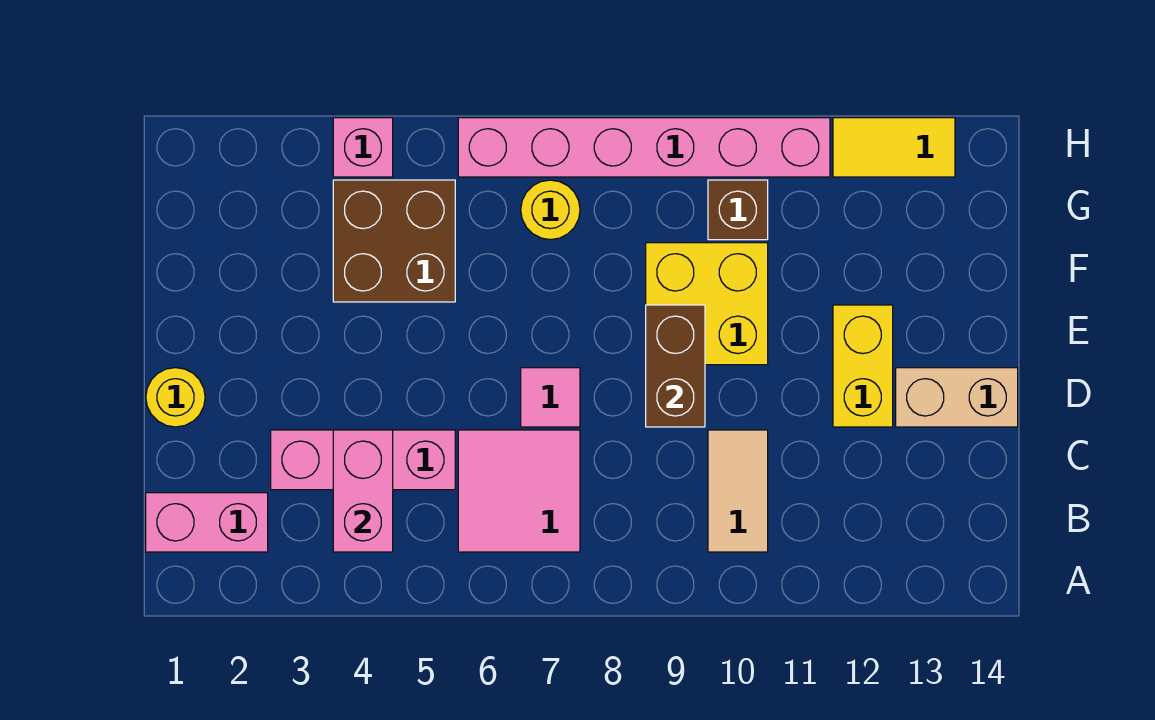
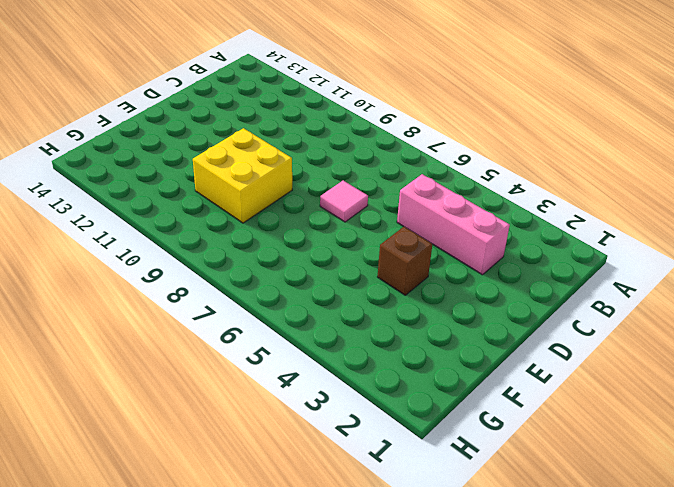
brown brick E4 level 1 -> brown brick G10 level 1
none -> pink brick B1:B2 level 1
none -> pink tile B6:C7 level 1
none -> tan tile B10:C10 level 1

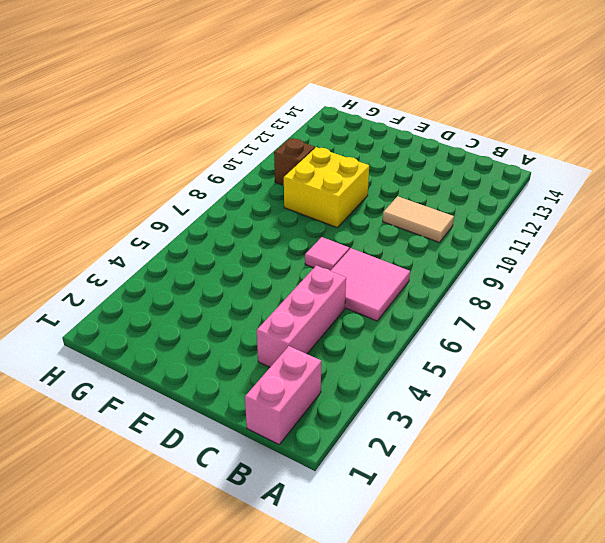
none -> yellow round brick D1 level 1
none -> yellow brick D12:E12 level 1
none -> tan brick D13:D14 level 1

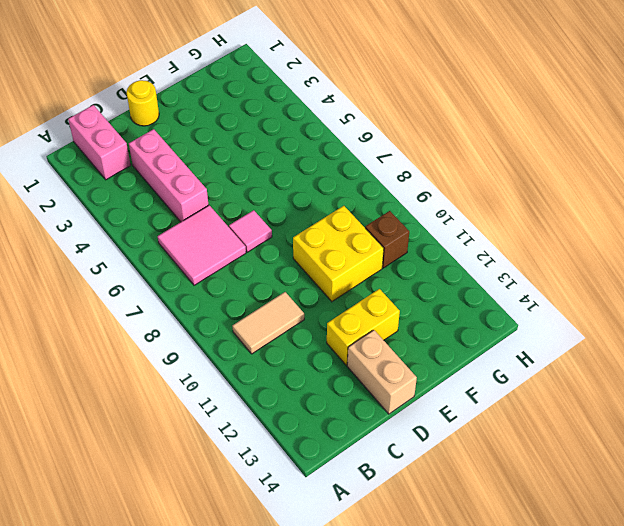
none -> brown brick F4:G5 level 1
none -> yellow round brick G7 level 1
none -> pink brick H4 level 1

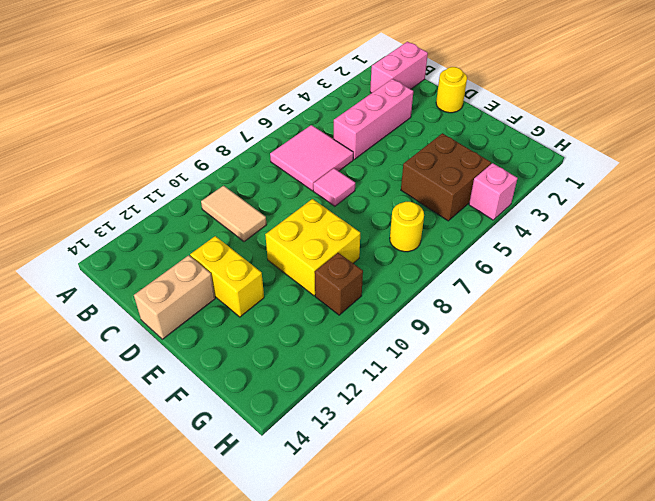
none -> pink brick H6:H11 level 1
none -> yellow tile H12:H13 level 1
none -> pink brick B4:C4 level 2

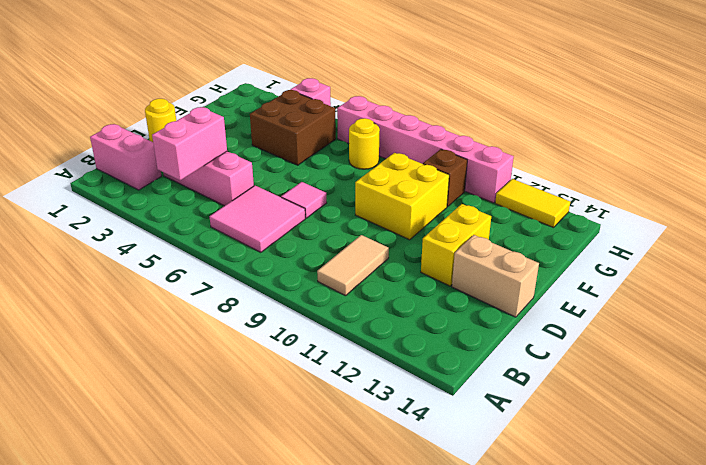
none -> brown brick D9:E9 level 2

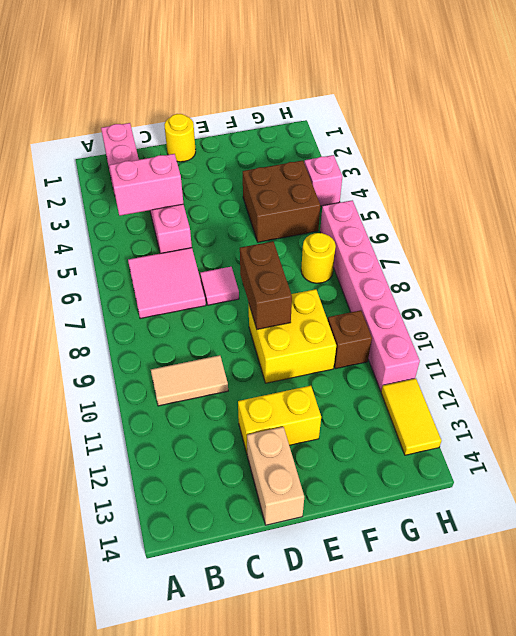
brown brick E8:E9 level 2 -> brown brick D9:E9 level 2

